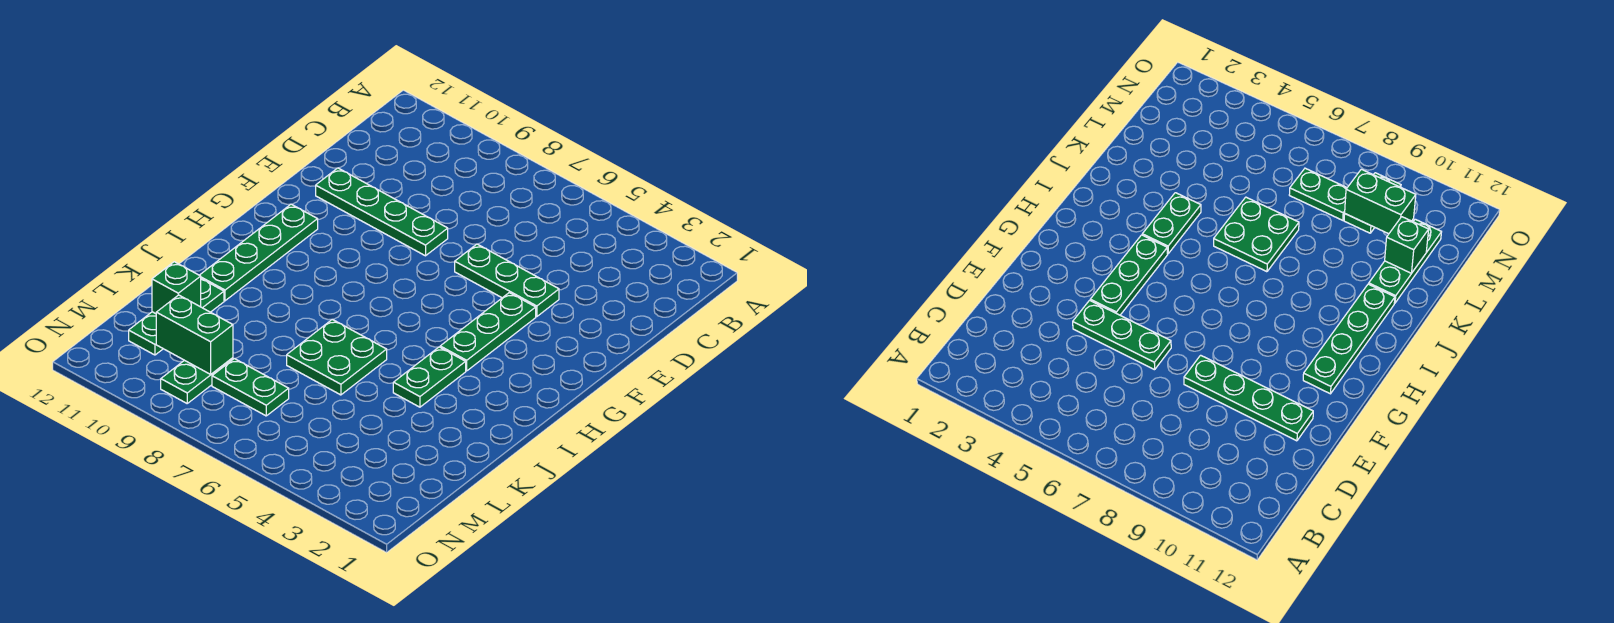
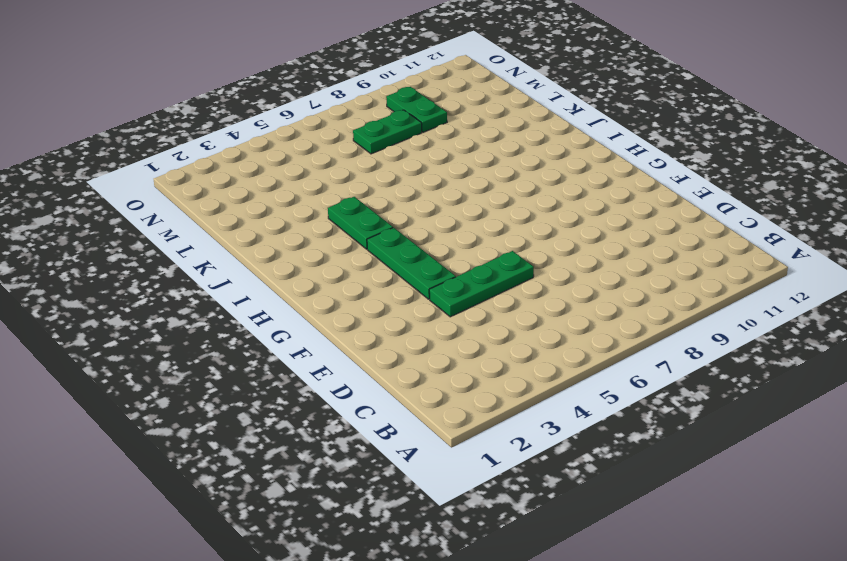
none -> green plate E8:E11 level 1
none -> green plate G11:J11 level 1

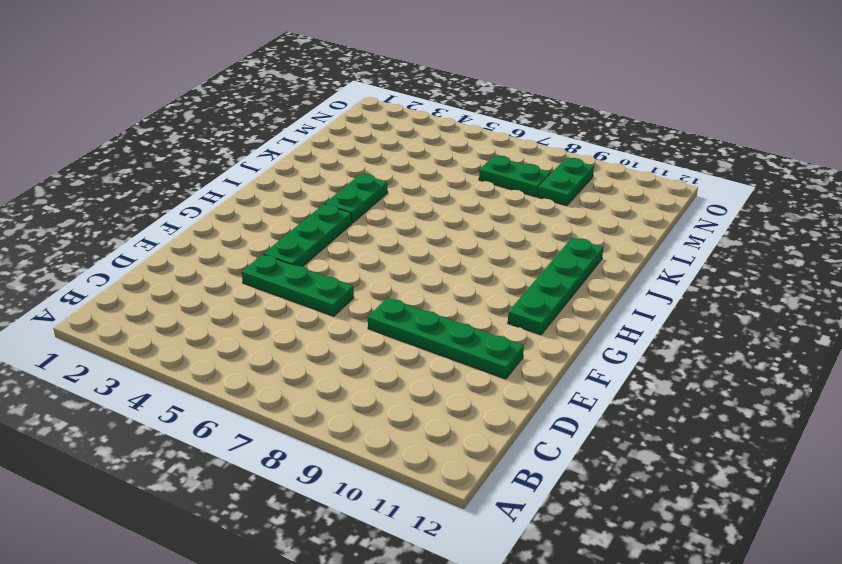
none -> green plate J6:K7 level 1
none -> green plate K11:M11 level 1

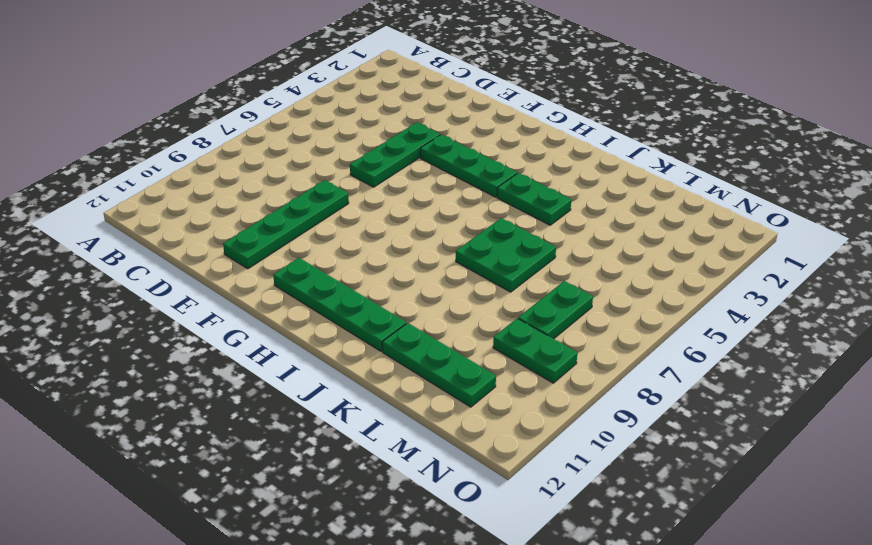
none -> green brick L11 level 2
none -> green brick M9:M10 level 2

